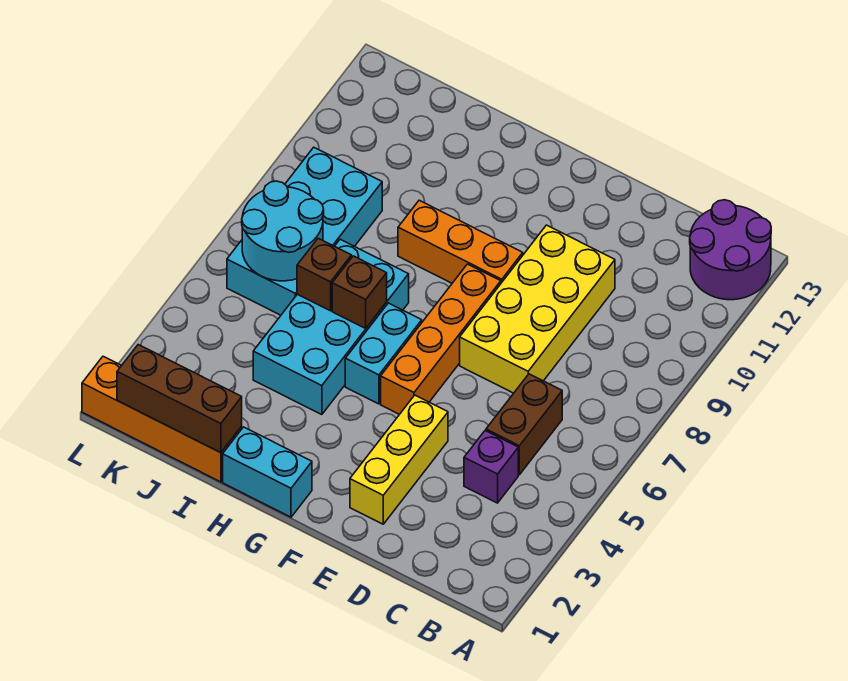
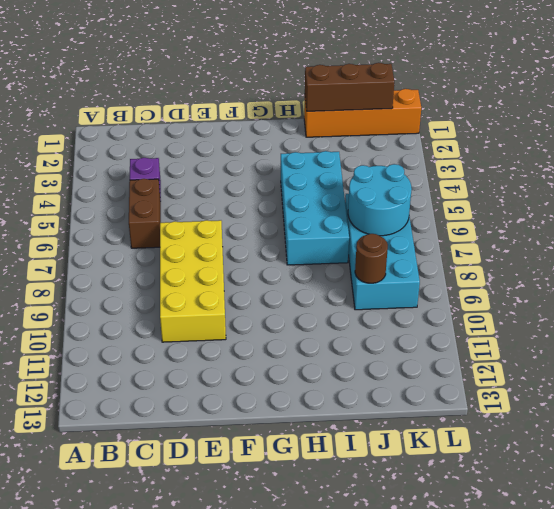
brown round brick J9 level 2 -> none
none -> purple round brick A12:B13 level 1
none -> yellow brick E2:E4 level 1
none -> orange brick F5:F8 level 1

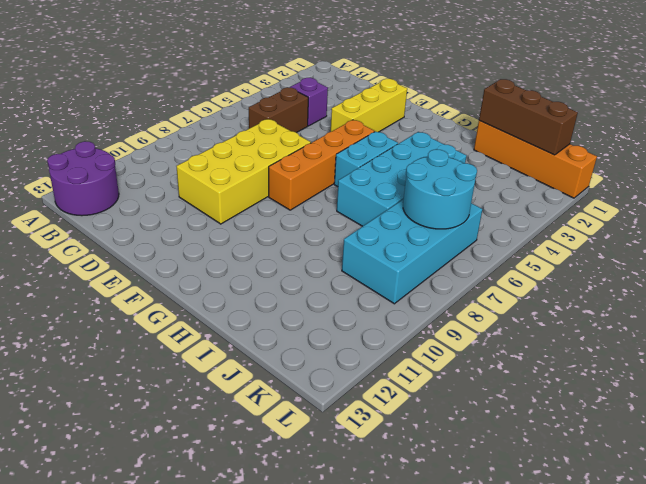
none -> orange brick F9:H9 level 1
none -> cyan brick G1:H1 level 1
none -> brown brick H6 level 2

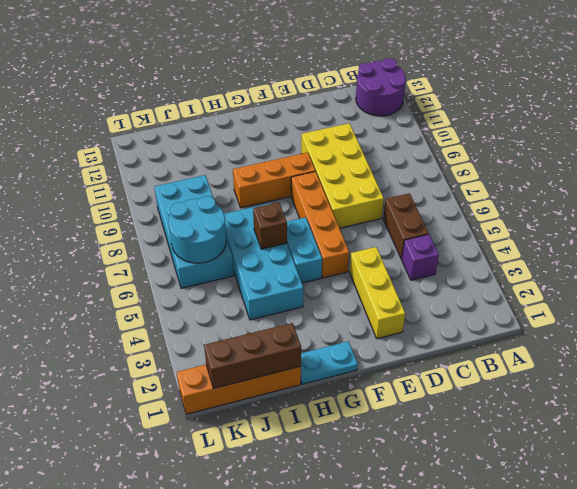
cyan plate G1:H1 level 1 -> cyan brick G1:H1 level 1
none -> brown brick I6 level 2

